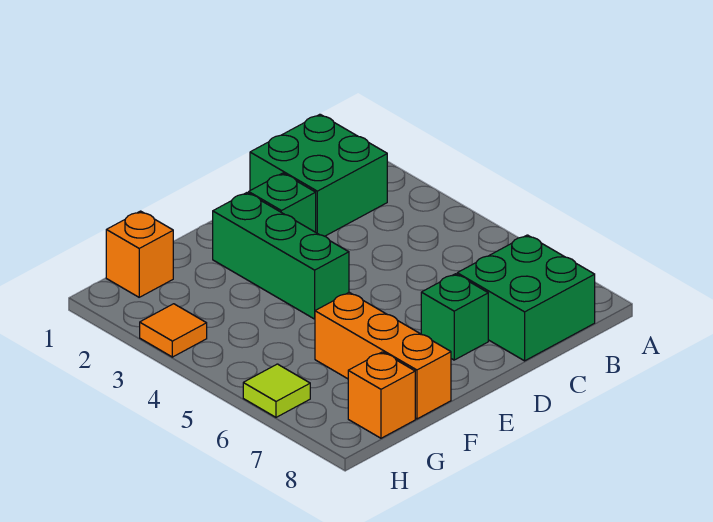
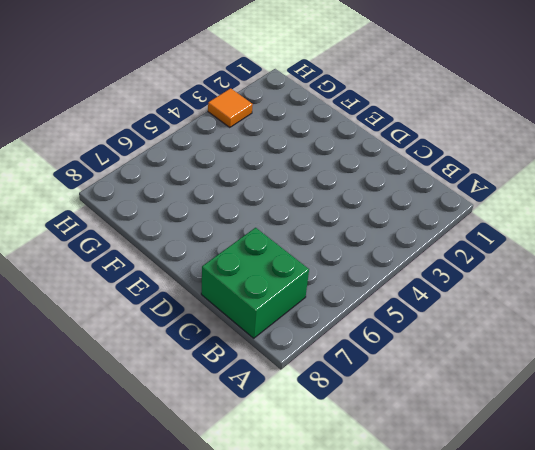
none -> green brick B1:C2 level 1
none -> green brick D2 level 1

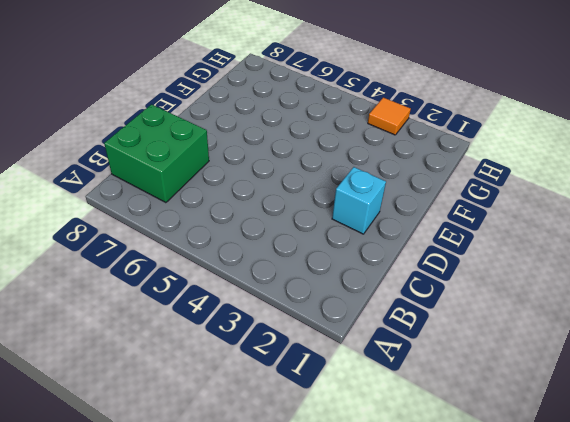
cyan brick D2 level 1 -> green brick D2 level 1
none -> green brick B1:C2 level 1
none -> green brick D7 level 1

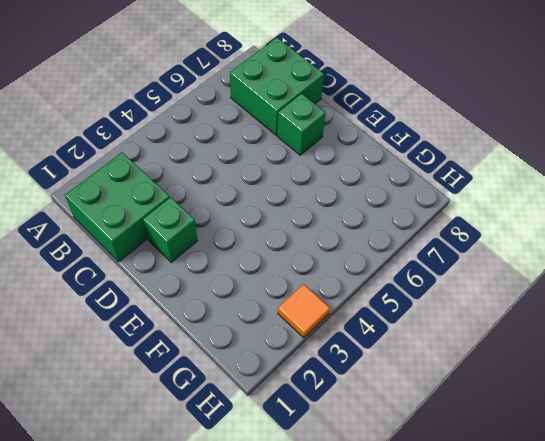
none -> green brick E2:E4 level 1
none -> orange brick F6:F8 level 1

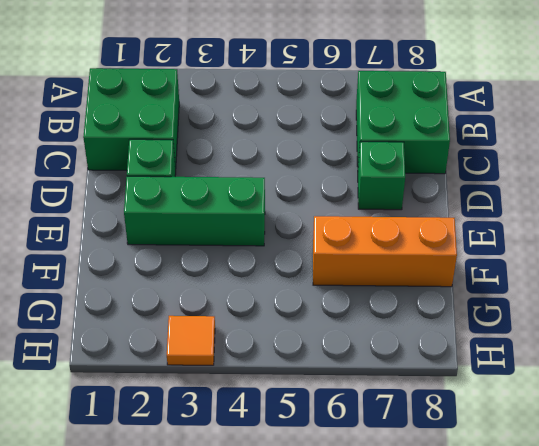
none -> orange brick G1 level 1
none -> orange brick G8 level 1

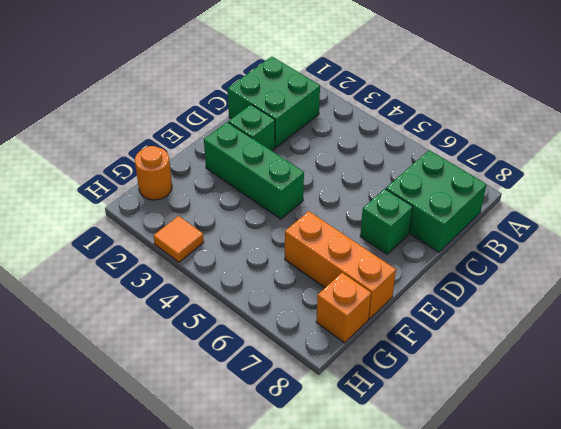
orange round brick G1 level 1 -> orange brick G1 level 1
none -> lime tile H6 level 1

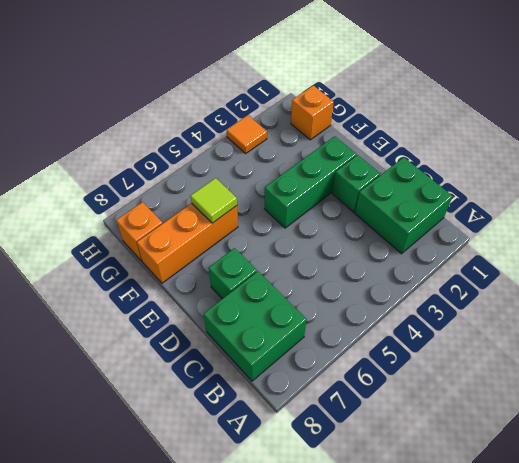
lime tile F6 level 2 -> lime tile H6 level 1

